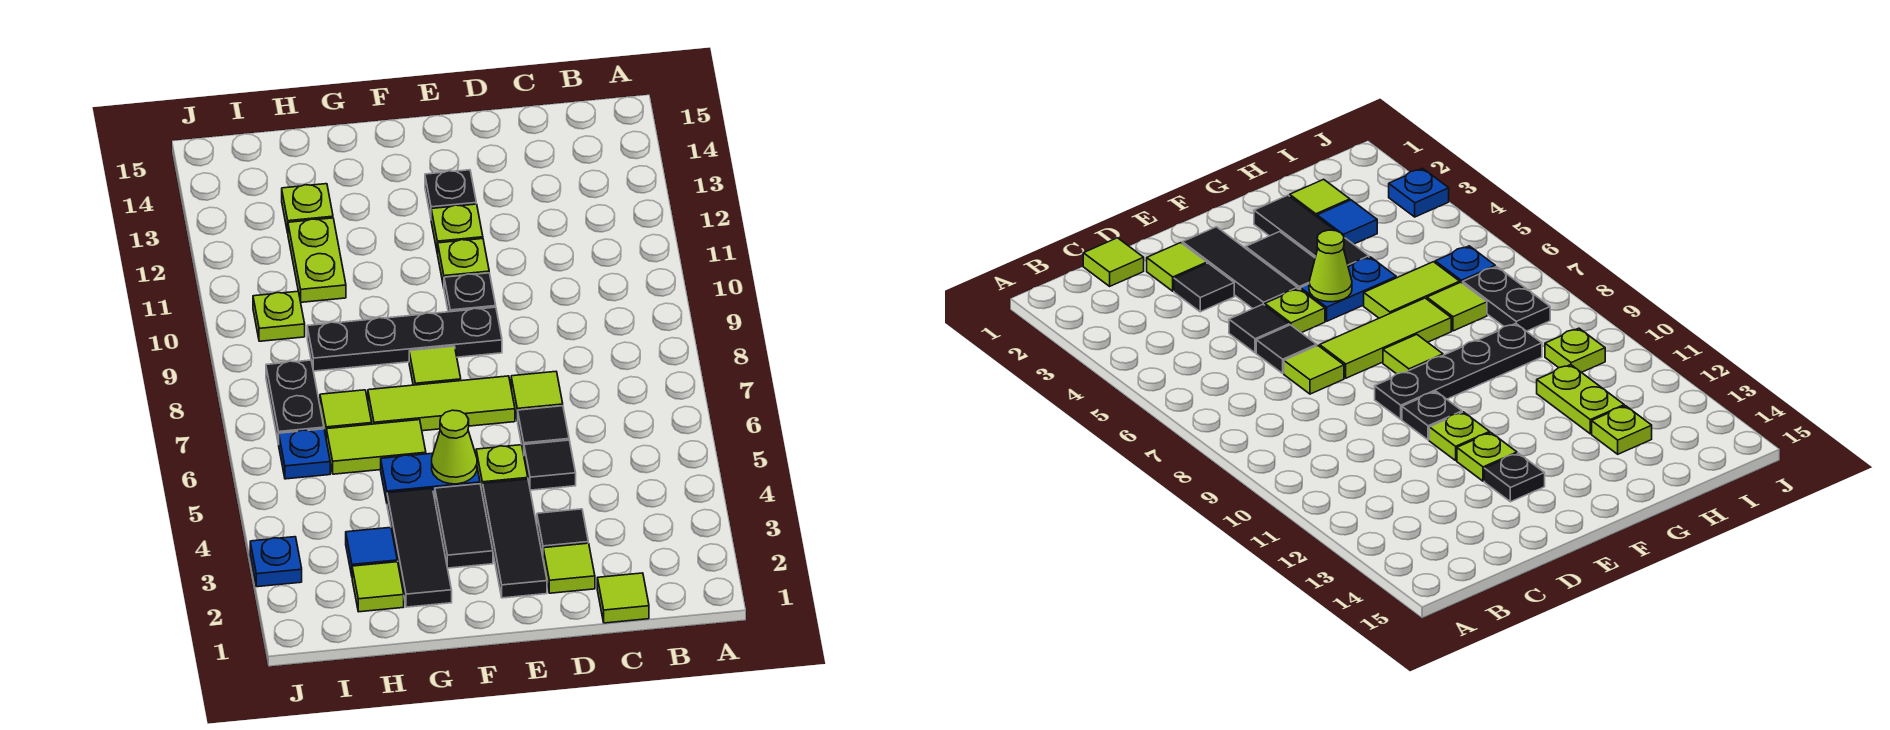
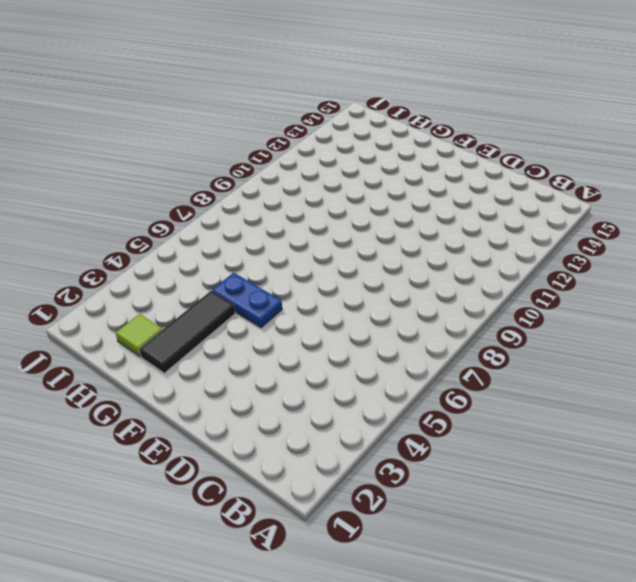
none -> lime tile C1 level 1
none -> lime tile D2 level 1
none -> black tile D3 level 1

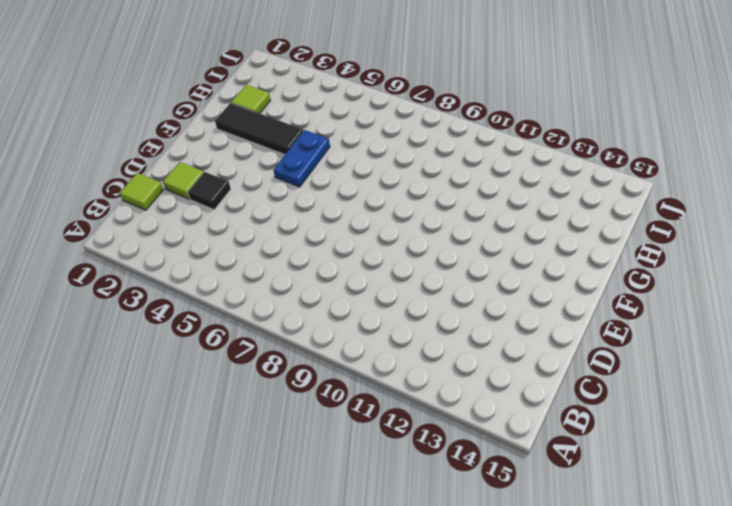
none -> black tile D5 level 1
none -> black tile D6 level 1
none -> lime tile D7 level 1

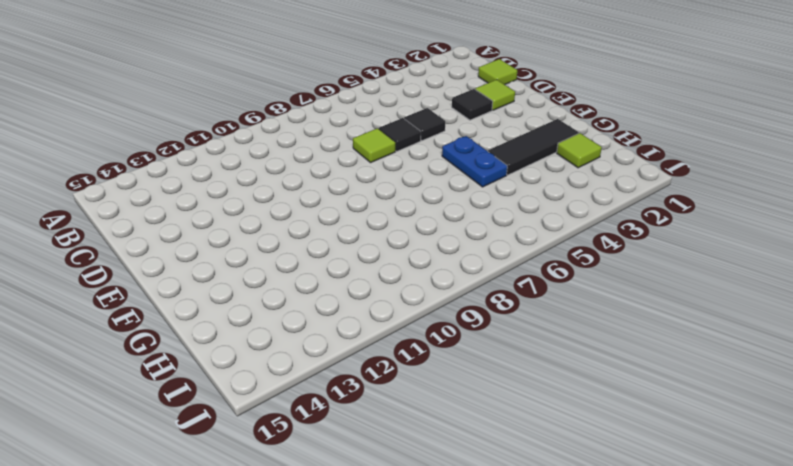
none -> black tile E2:E4 level 1
none -> lime plate E5 level 1
none -> lime tile E7:G7 level 1

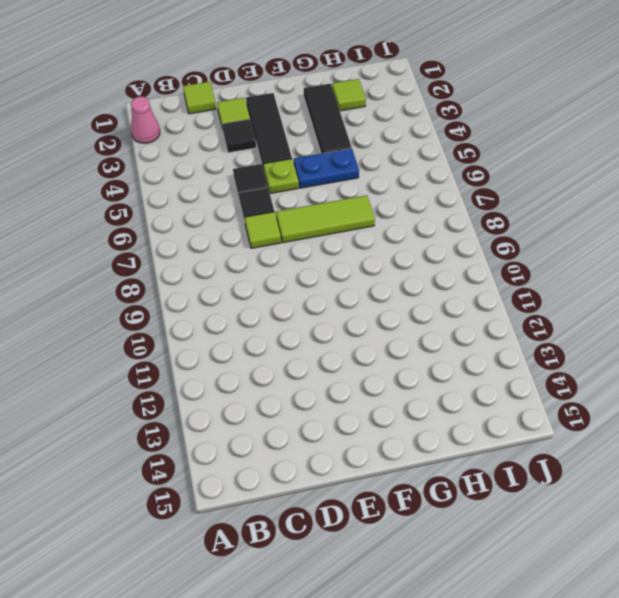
pink cone A2 level 1 -> none
none -> black plate E9:H9 level 1
none -> black plate E10 level 1
none -> lime plate E11 level 1

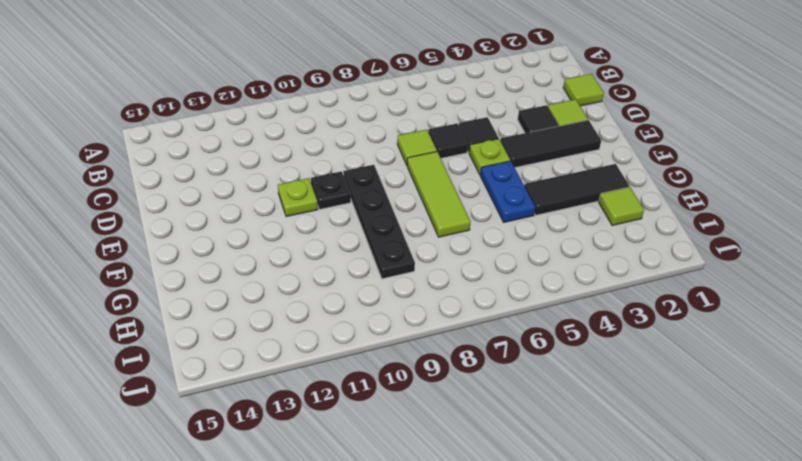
none -> lime plate E12 level 1
none -> black plate E13 level 1
none -> black tile F3:F4 level 1

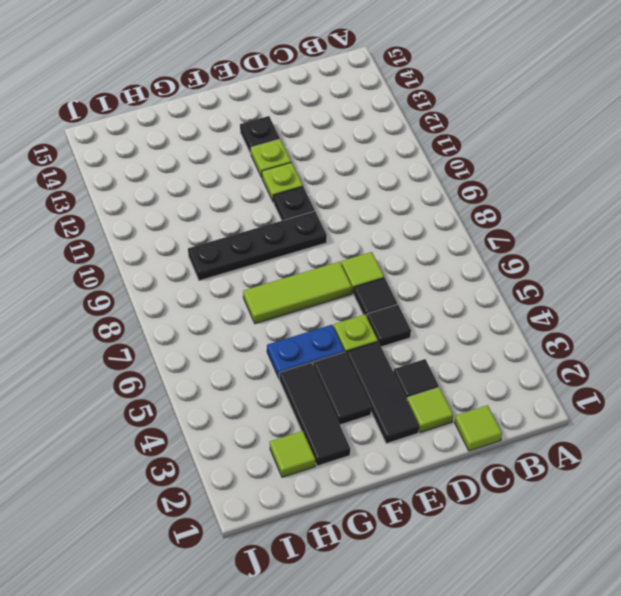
none -> lime tile F8 level 1
none -> lime tile G6:H6 level 1
none -> blue tile H3 level 1

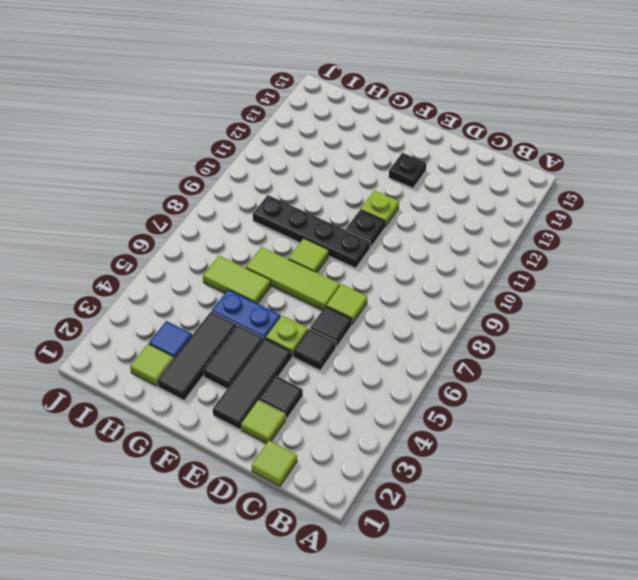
none -> lime plate E12 level 1
none -> lime tile H7 level 1
none -> lime plate H11:H12 level 1

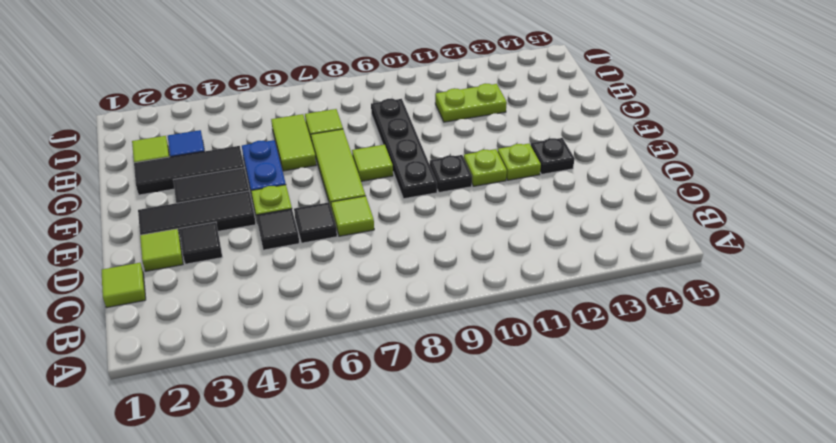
none -> lime plate H13 level 1
none -> blue plate I6 level 1
none -> black plate I7:I8 level 1

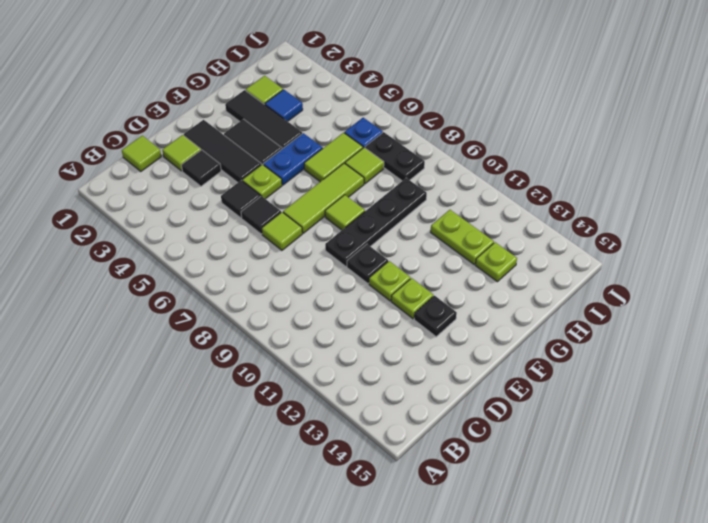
none -> lime plate I10 level 1
none -> blue plate J3 level 1
none -> lime cone F5 level 2

